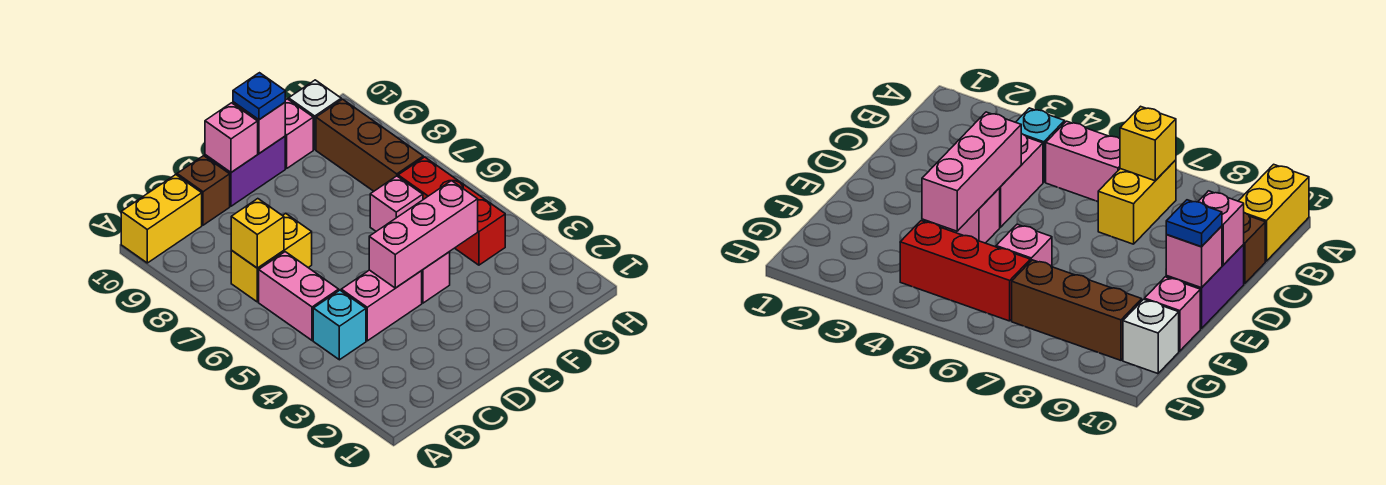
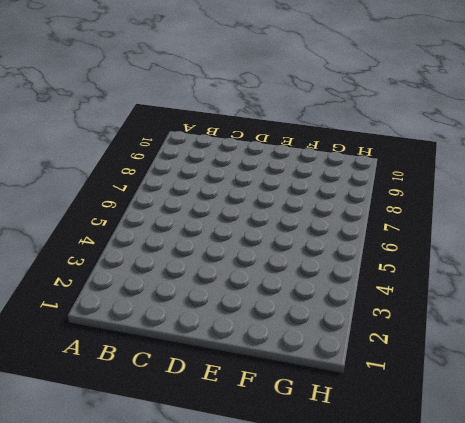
none -> yellow brick A10:B10 level 1
none -> cyan brick B4 level 1
none -> pink brick B5:B6 level 1

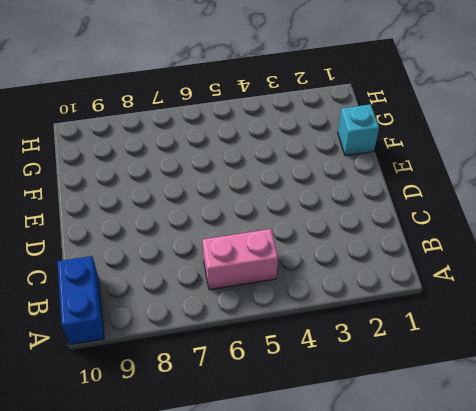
blue brick A10:B10 level 1 -> yellow brick A10:B10 level 1
cyan brick F1 level 1 -> cyan brick B4 level 1
none -> yellow brick B7:C7 level 1
none -> pink brick C4:D4 level 1
none -> brown brick C10 level 1

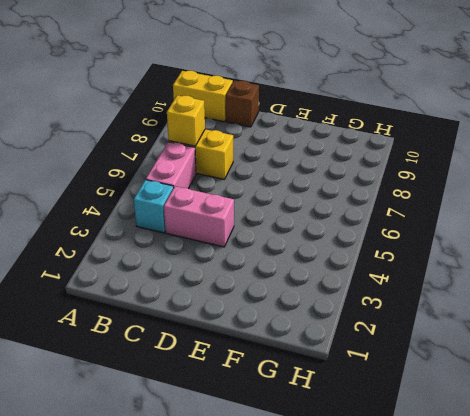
none -> purple brick D10:E10 level 1
none -> pink brick E4 level 1
none -> pink brick F6 level 1

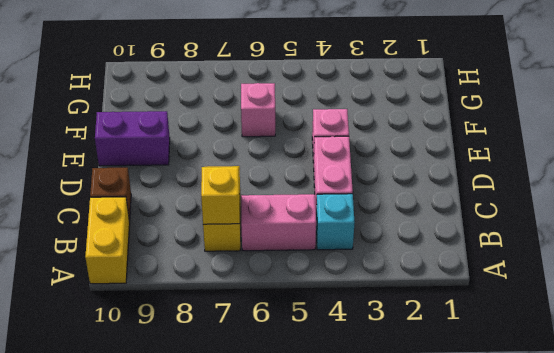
purple brick E9:E10 level 1 -> purple brick D10:E10 level 1
none -> pink brick F10 level 1
none -> red brick G4:G6 level 1
none -> brown brick G7:G9 level 1

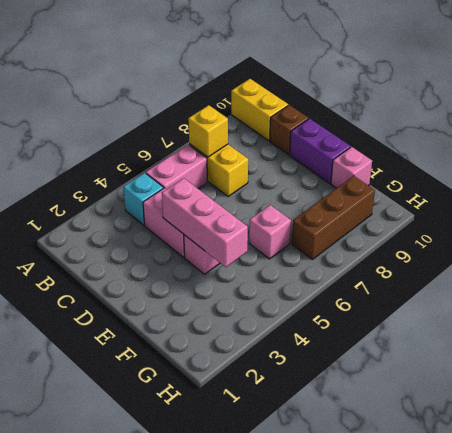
none -> red brick G4:G6 level 1
none -> white brick G10 level 1
none -> pink brick D10 level 2

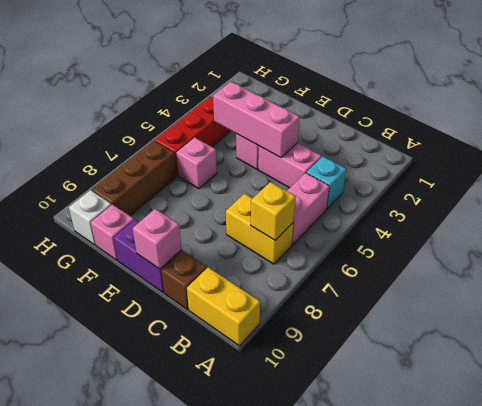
none -> pink brick E10 level 2
none -> blue plate E10 level 3

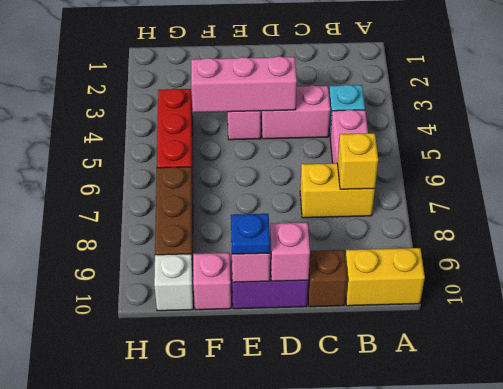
none -> pink brick F6 level 1

